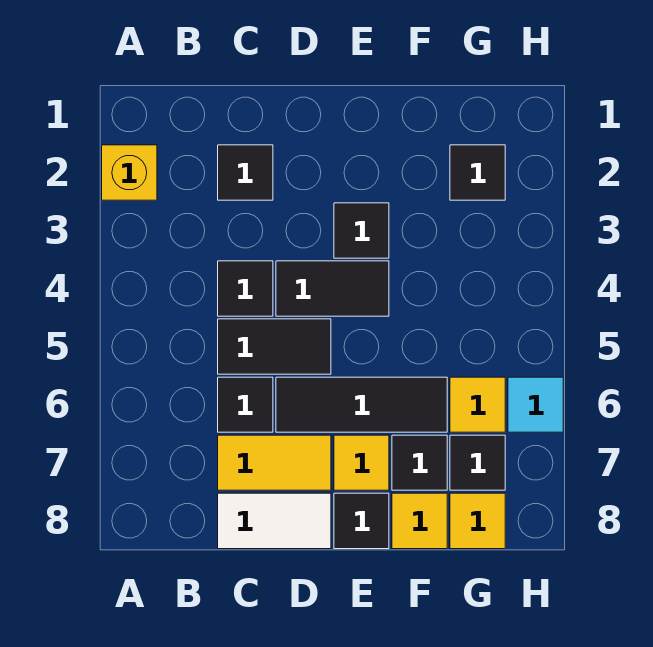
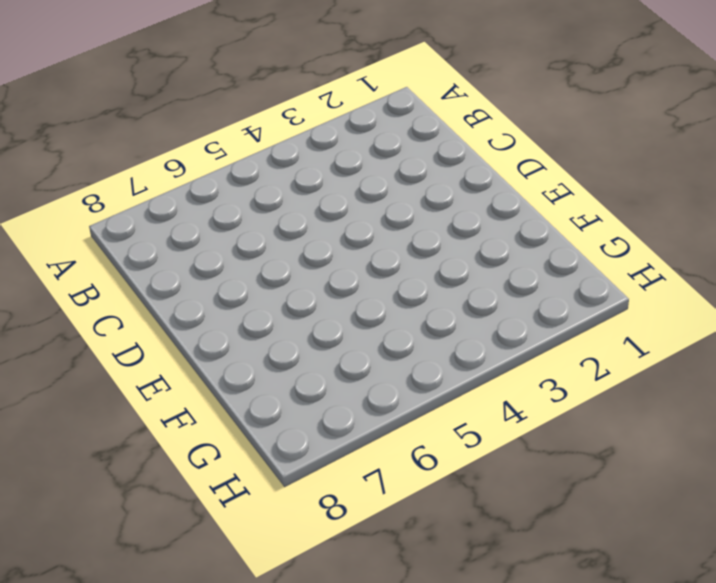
none -> yellow brick A2 level 1
none -> black tile C2 level 1
none -> black tile C4 level 1

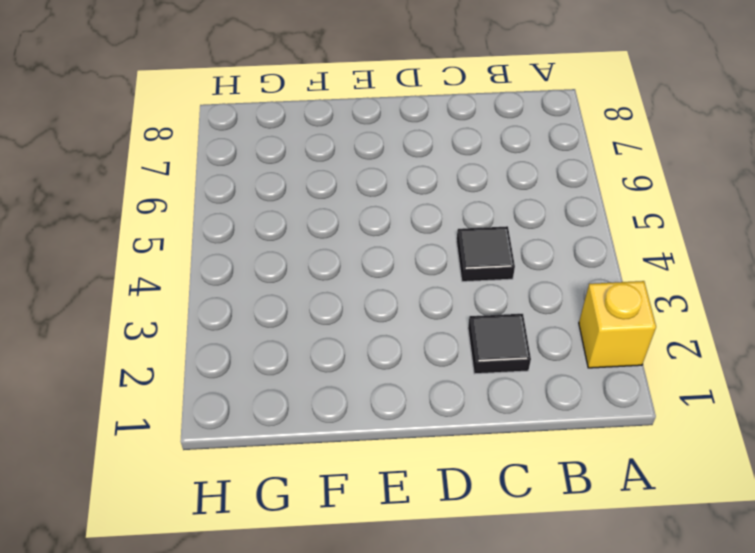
none -> black tile C5:D5 level 1
none -> black tile C6 level 1
none -> yellow tile C7:D7 level 1

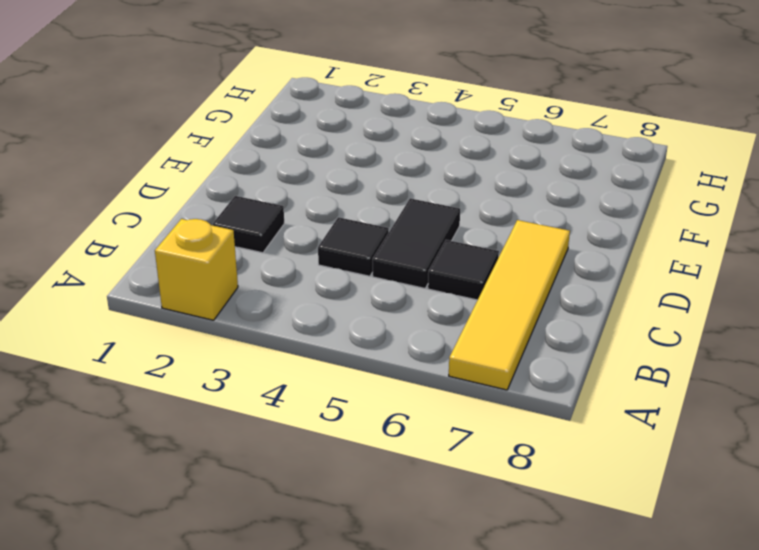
yellow tile A7:D7 level 1 -> yellow tile C7:D7 level 1
none -> white tile C8:D8 level 1
none -> black tile D4:E4 level 1
none -> black tile D6:F6 level 1

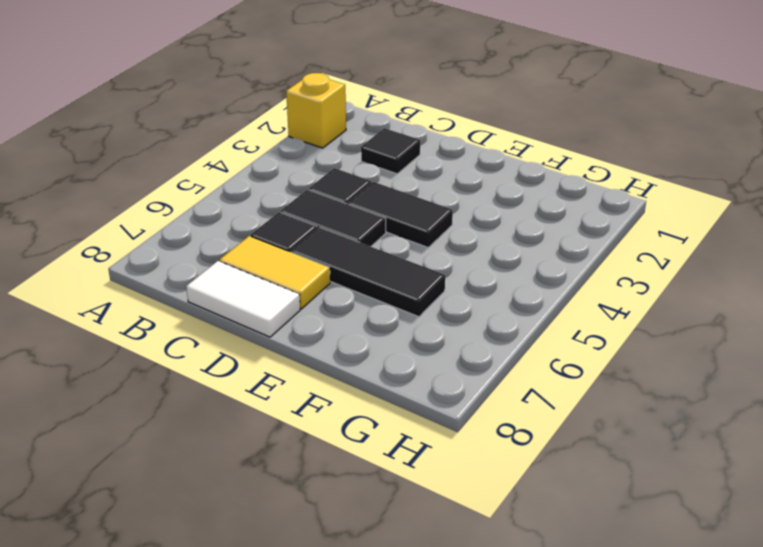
none -> black tile E3 level 1
none -> yellow tile E7 level 1
none -> black tile E8 level 1

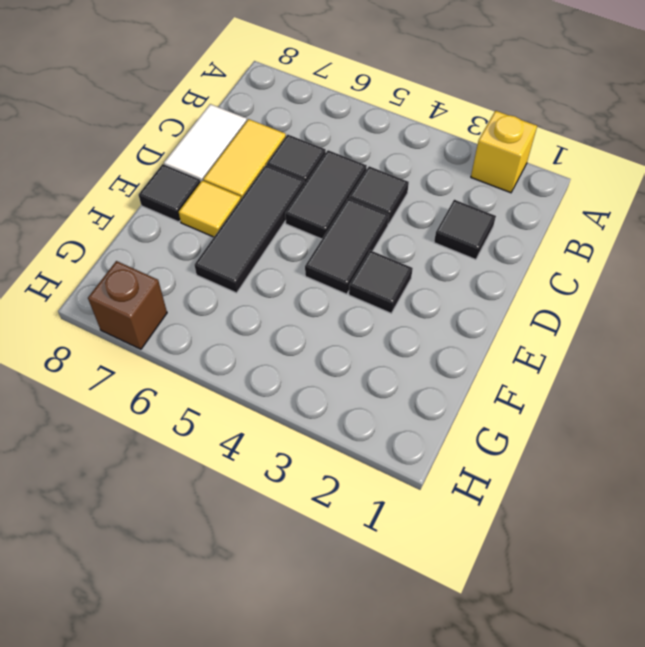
brown brick H7 level 1 -> none
none -> black tile F7 level 1
none -> yellow tile F8 level 1
none -> black tile G2 level 1

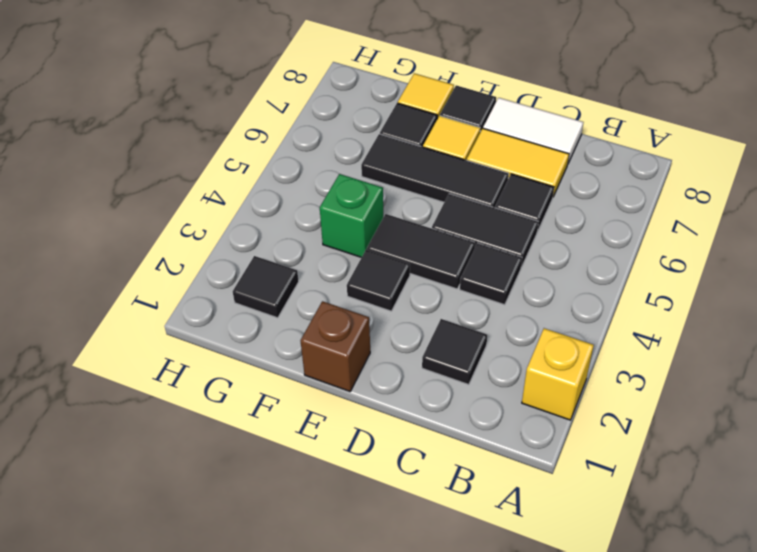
brown brick E1 level 1 -> none
green brick F4 level 1 -> none
none -> yellow tile G6 level 1
none -> black tile G7 level 1
none -> yellow tile G8 level 1

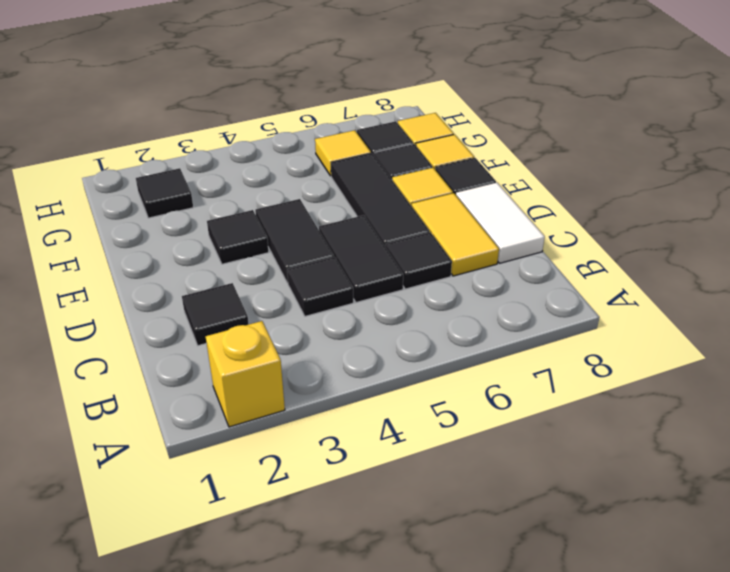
none -> cyan tile H6 level 1

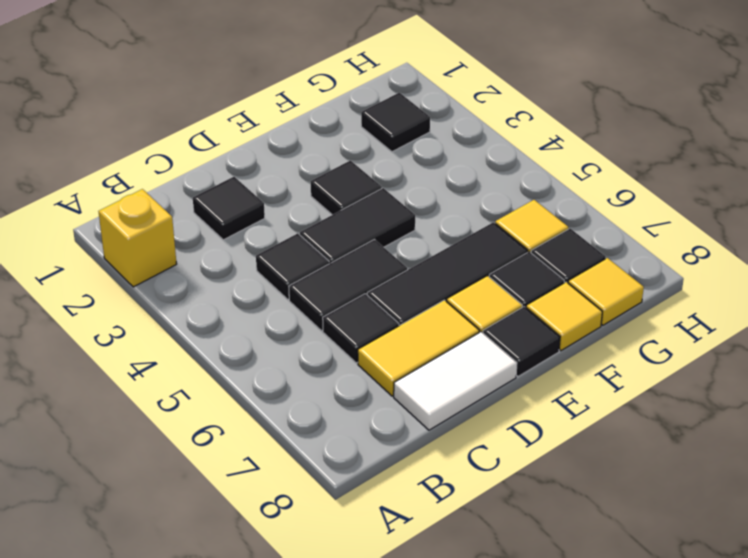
none -> cyan tile H6 level 1

